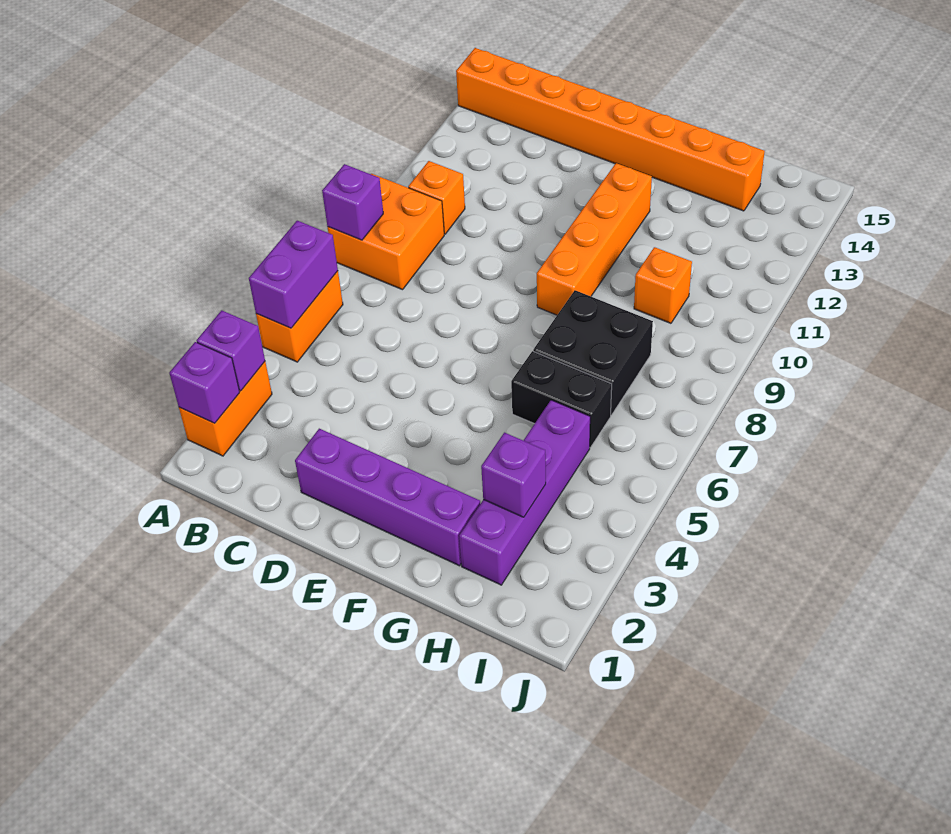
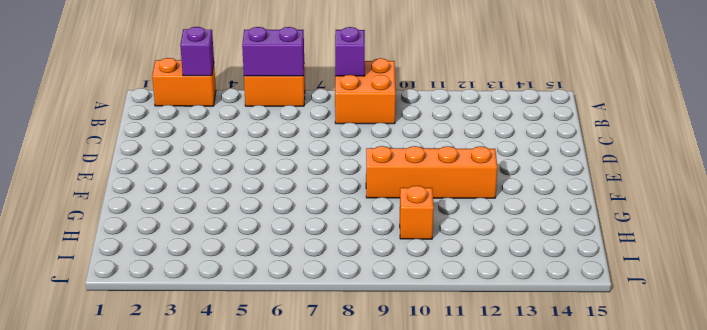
none -> orange brick A14:H14 level 1
none -> orange brick B10 level 1
none -> purple brick D2:G2 level 1

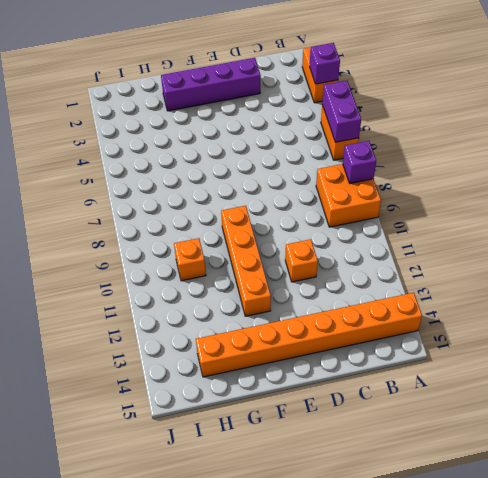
orange brick D11 level 1 -> orange brick B10 level 1
none -> black brick G6:H6 level 1
none -> black brick G7:H8 level 1
none -> purple brick H2:H5 level 1

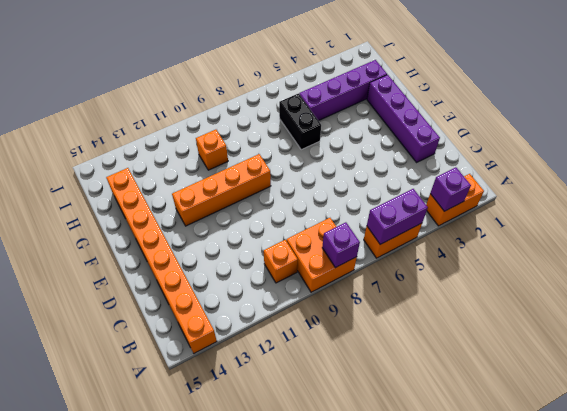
none -> black brick G7:H8 level 1
none -> purple brick A2 level 2
none -> purple brick H3 level 2

